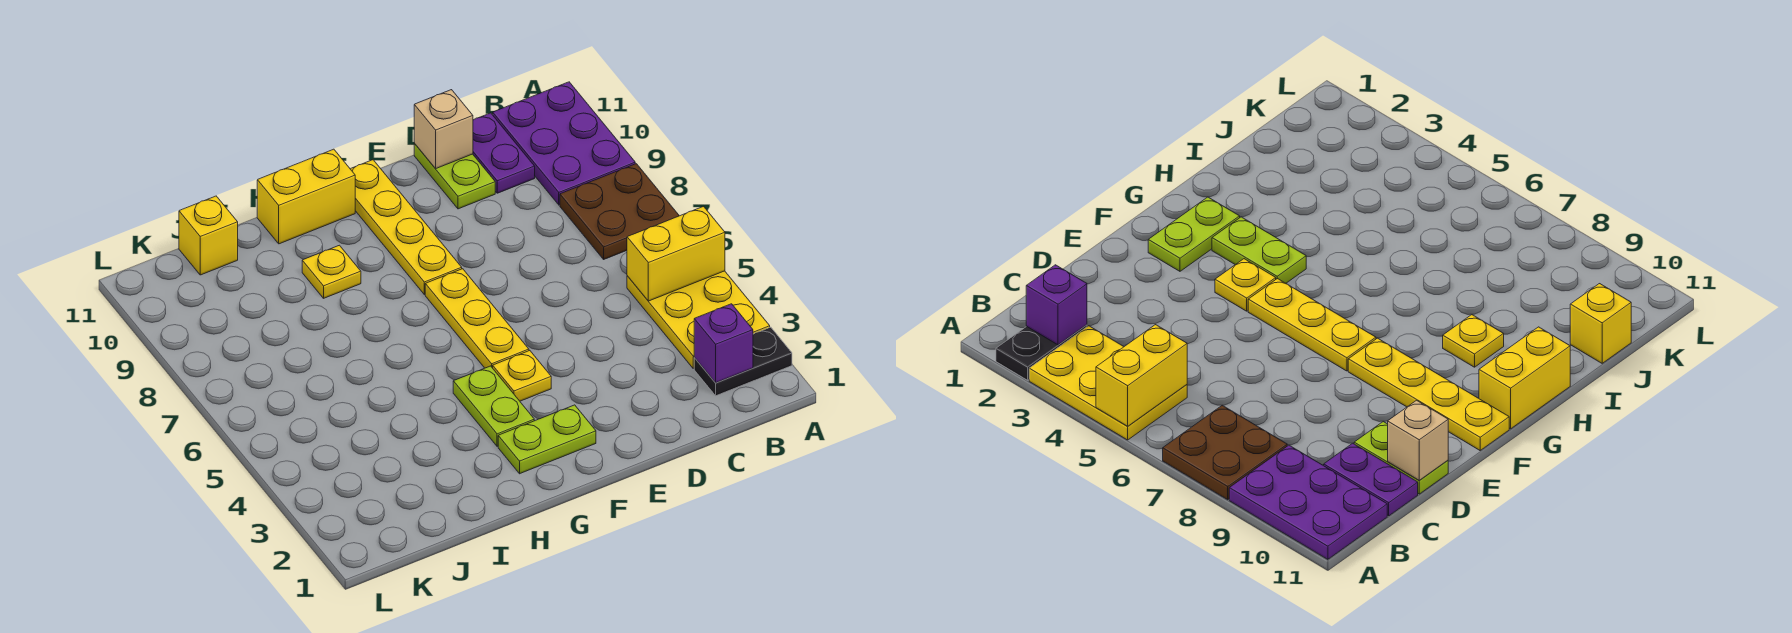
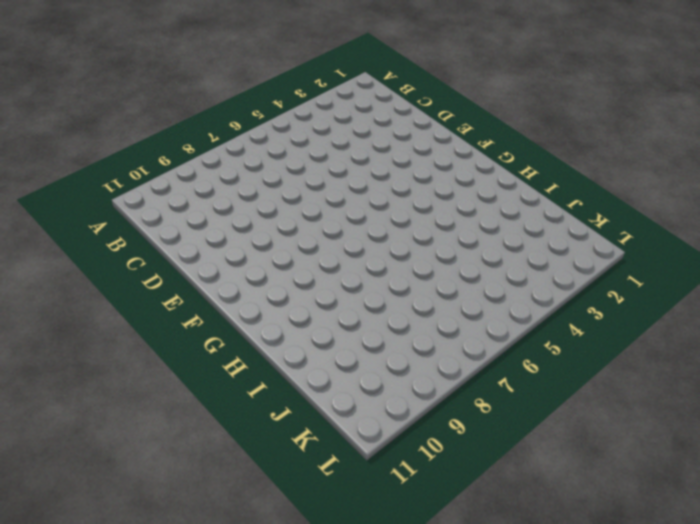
none -> black plate A2:B2 level 1
none -> yellow plate A3:B5 level 1
none -> brown plate A7:B8 level 1

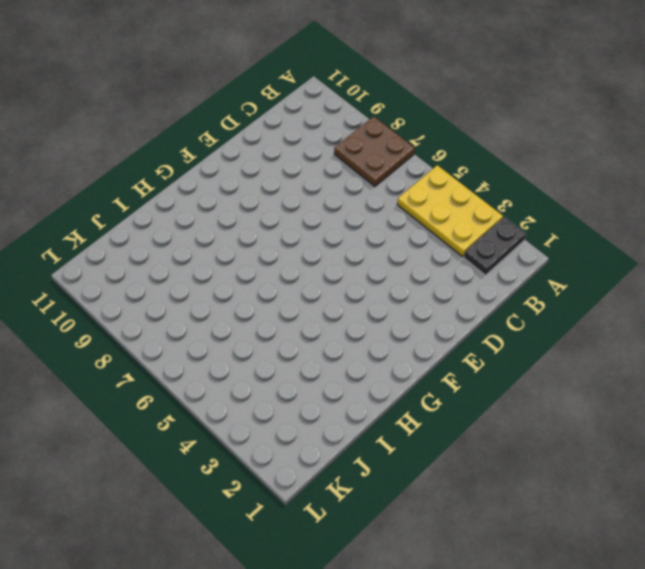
none -> purple plate A9:B11 level 1
none -> purple plate C10:C11 level 1
none -> lime plate D10:D11 level 1

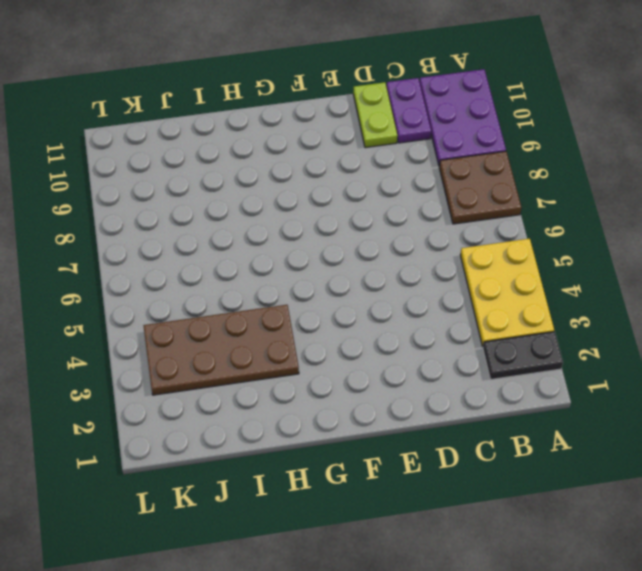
brown plate H3:K4 level 1 -> none
none -> lime plate F2:G2 level 1
none -> yellow plate F4 level 1
none -> yellow plate F5:F7 level 1

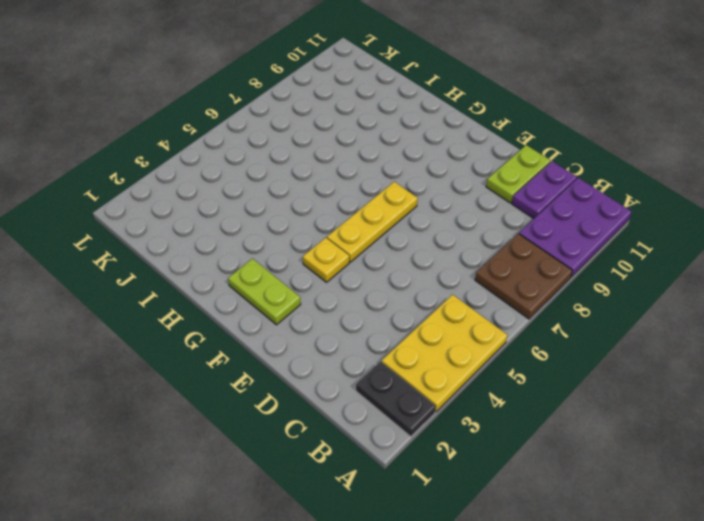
none -> yellow plate F8:F11 level 1
none -> lime plate G3:G4 level 1
none -> yellow brick G11:H11 level 1

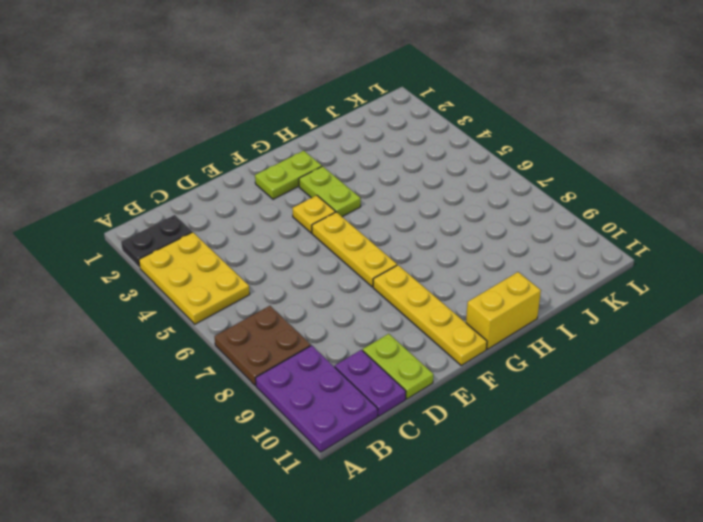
none -> yellow plate H9 level 1
none -> yellow brick J11 level 1
none -> yellow brick A5:B5 level 2

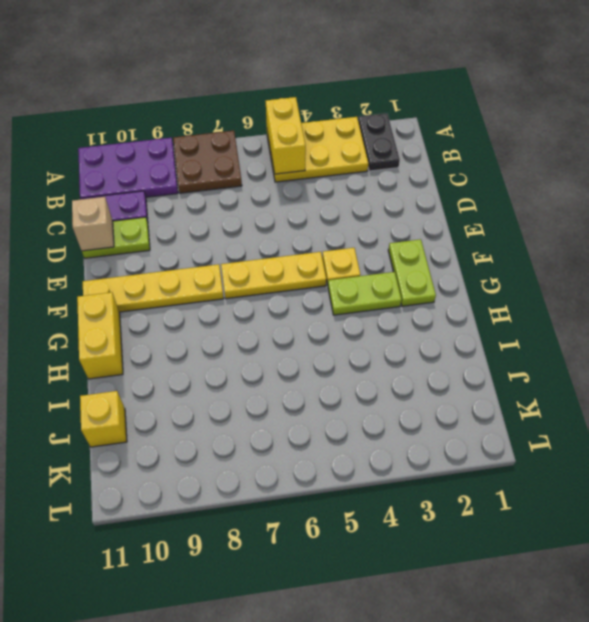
none -> yellow plate H9 level 1
none -> purple brick B2 level 2

